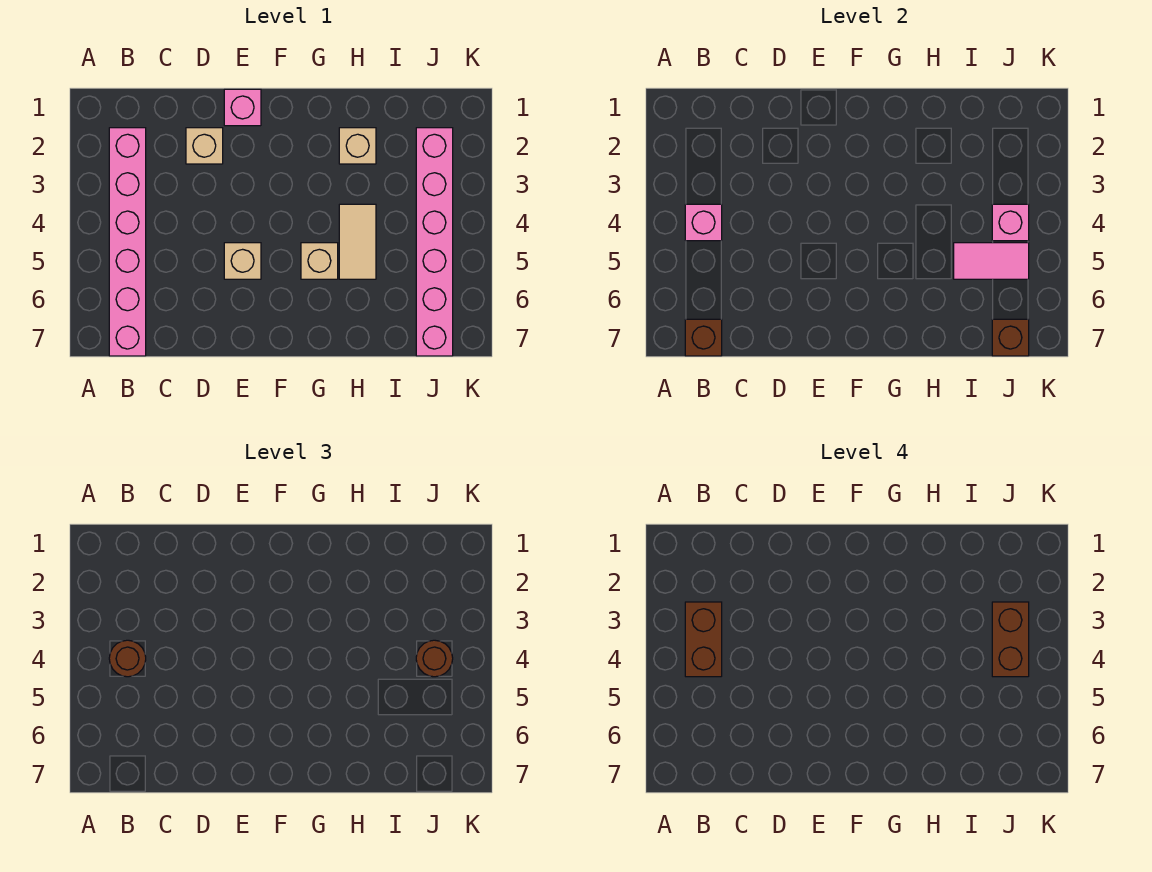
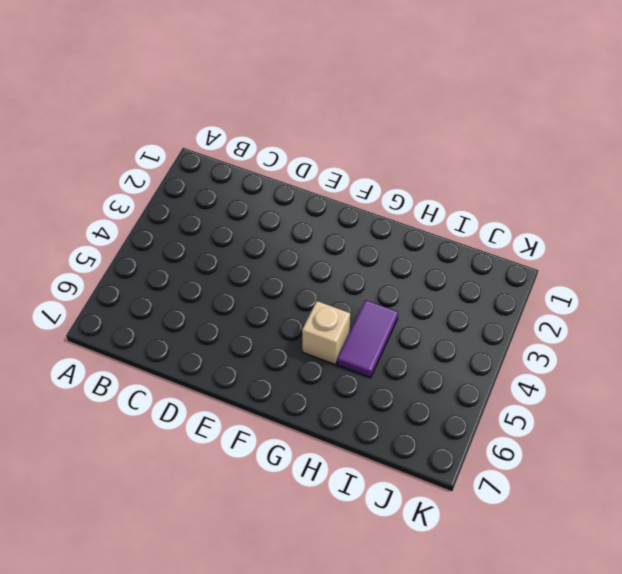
purple tile H4:H5 level 1 -> tan tile H4:H5 level 1
none -> pink brick B2:B7 level 1
none -> tan brick D2 level 1
none -> pink brick E1 level 1

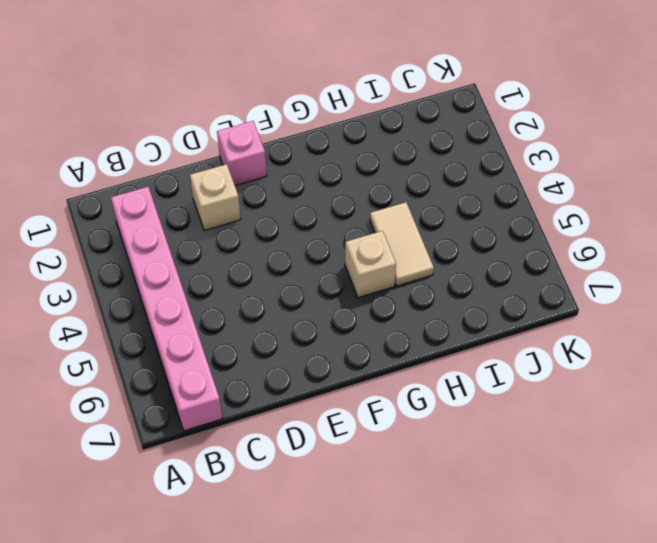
none -> tan brick E5 level 1
none -> tan brick H2 level 1
none -> pink brick J2:J7 level 1

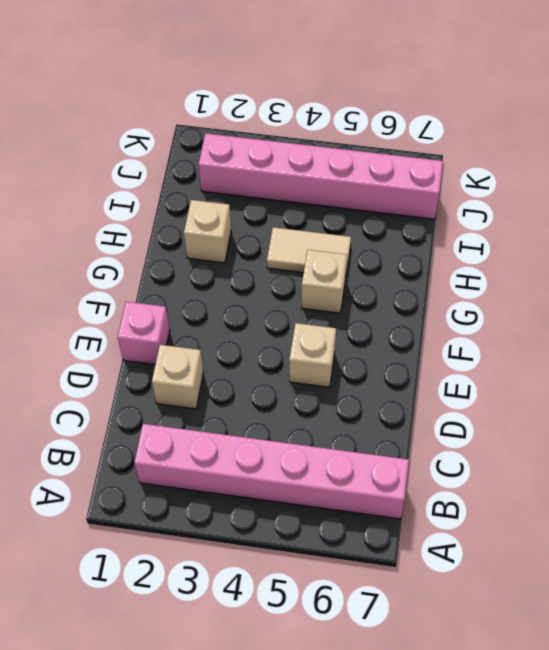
none -> pink brick B4 level 2
none -> brown brick B7 level 2
none -> pink tile I5:J5 level 2

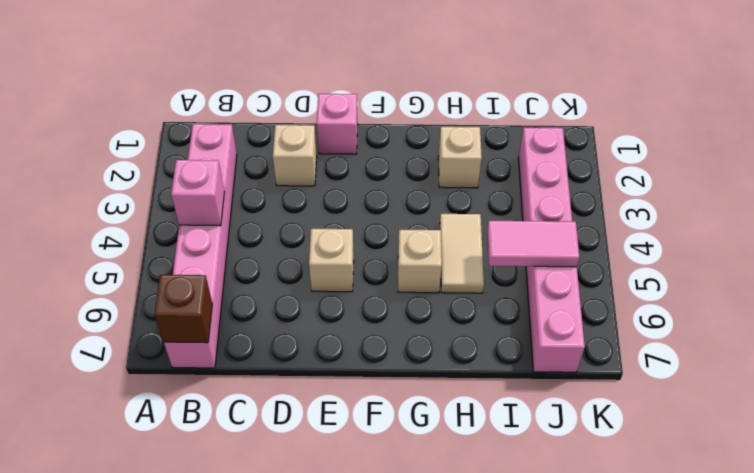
none -> pink brick J4 level 2
none -> brown brick J7 level 2
none -> brown round brick B4 level 3

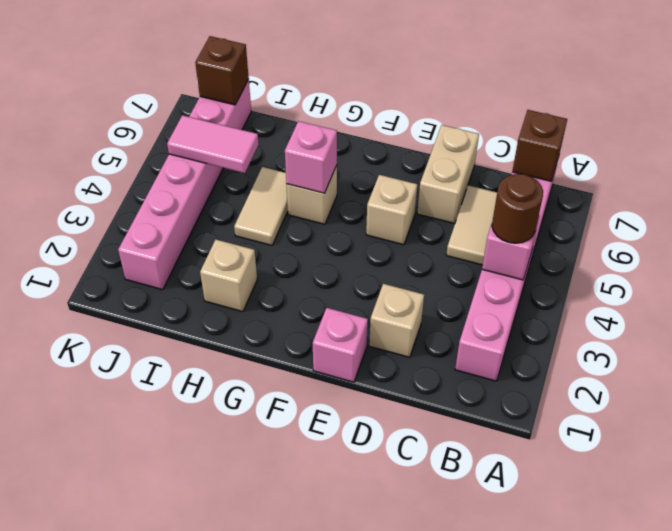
tan tile C5:C6 level 1 -> none
tan brick D6:D7 level 1 -> none
pink brick G5 level 2 -> pink brick J4 level 2
none -> brown round brick J4 level 3
none -> brown brick B3:B4 level 4
none -> brown brick J3:J4 level 4

